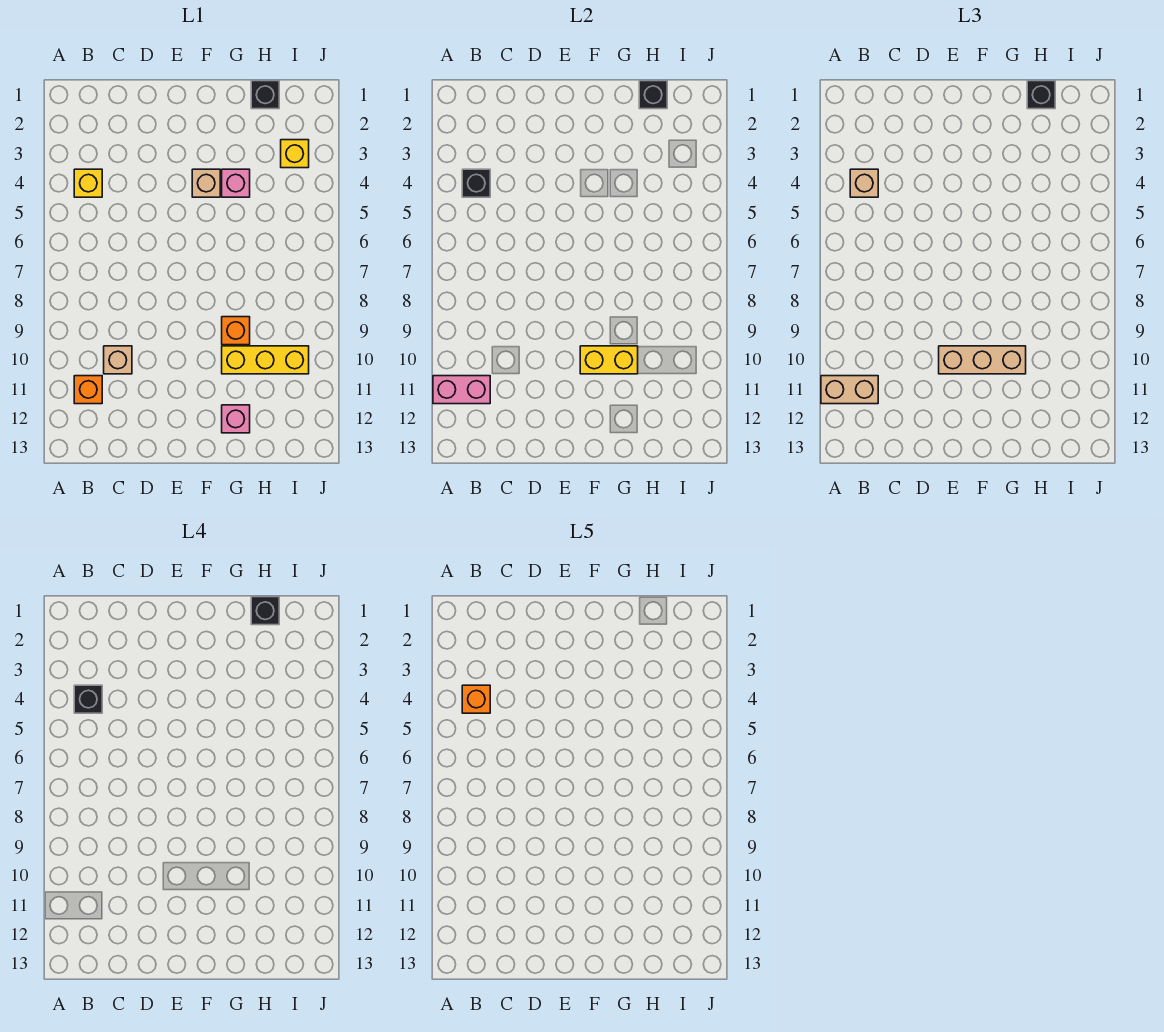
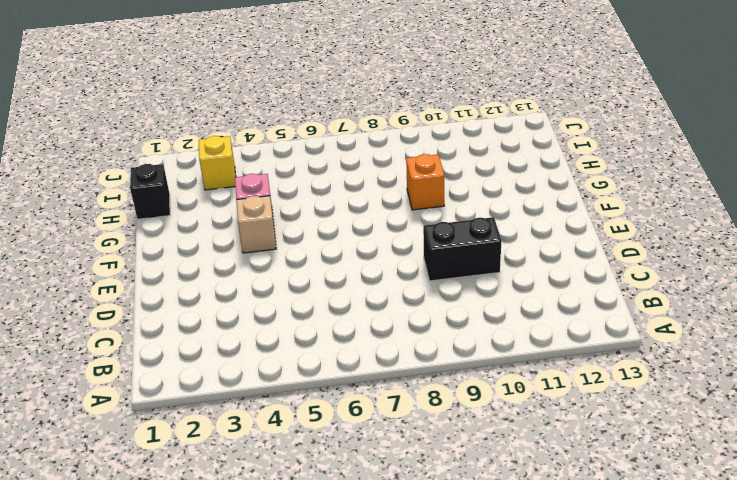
black brick D9:D10 level 1 -> none
none -> yellow brick B4 level 1
none -> orange brick B11 level 1
none -> tan brick C10 level 1

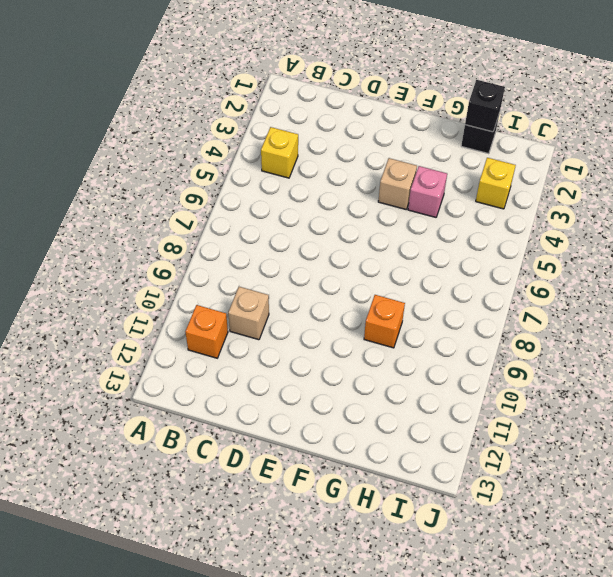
none -> yellow brick G10:I10 level 1
none -> pink brick G12 level 1
none -> pink brick A11:B11 level 2

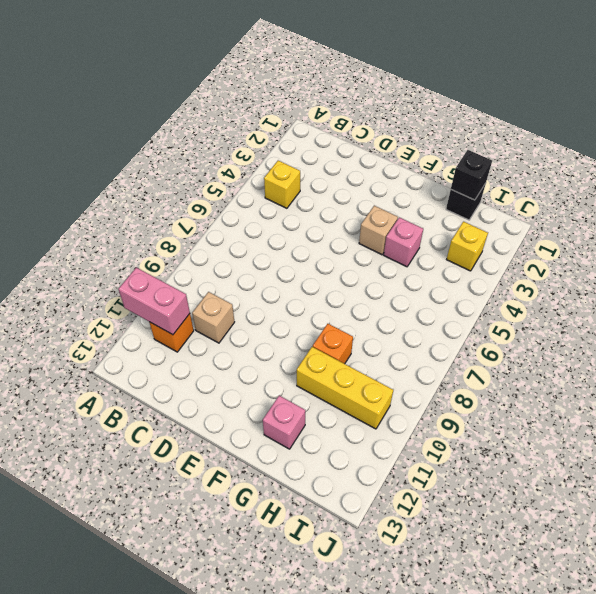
none -> black brick B4 level 2
none -> yellow brick F10:G10 level 2
none -> tan brick A11:B11 level 3

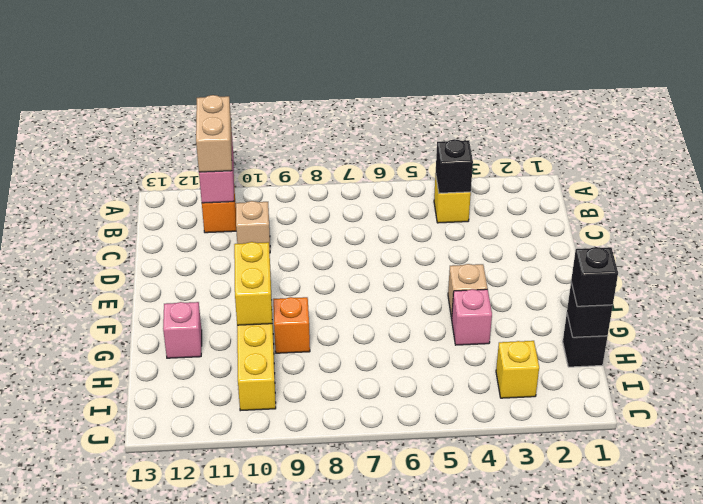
none -> tan brick B4 level 3
none -> tan brick E10:G10 level 3
none -> black brick B4 level 4

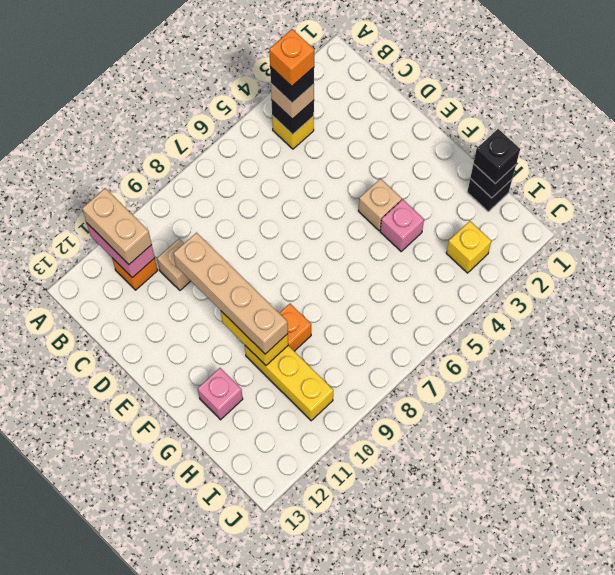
tan brick D10:G10 level 3 -> tan brick E10:G10 level 3
none -> black brick H1 level 4

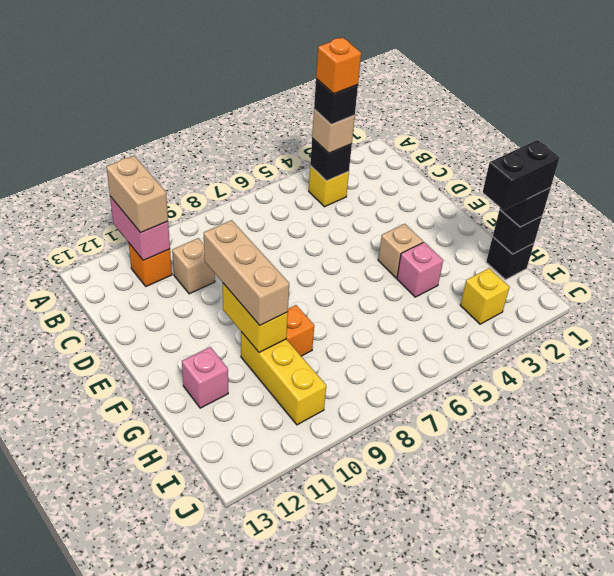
black brick H1:H2 level 4 -> black brick H1 level 4

